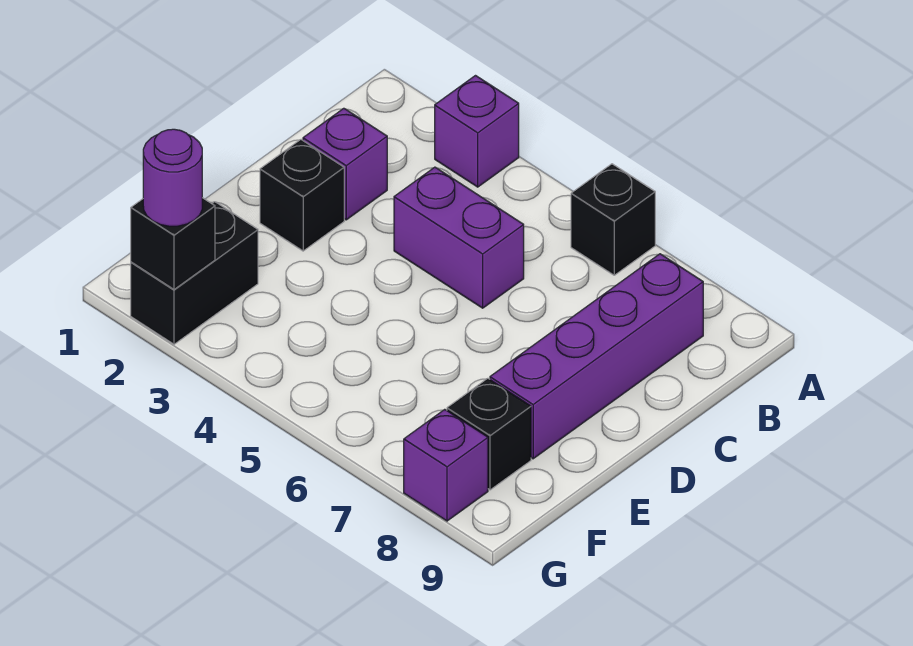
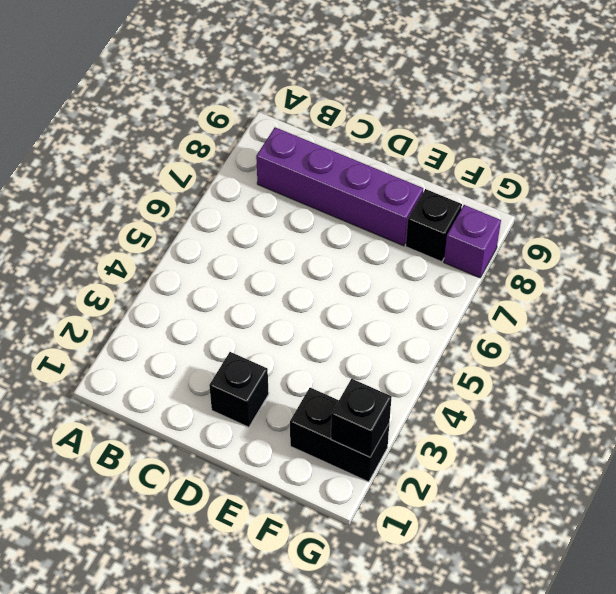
none -> purple brick A3 level 1
none -> black brick A6 level 1

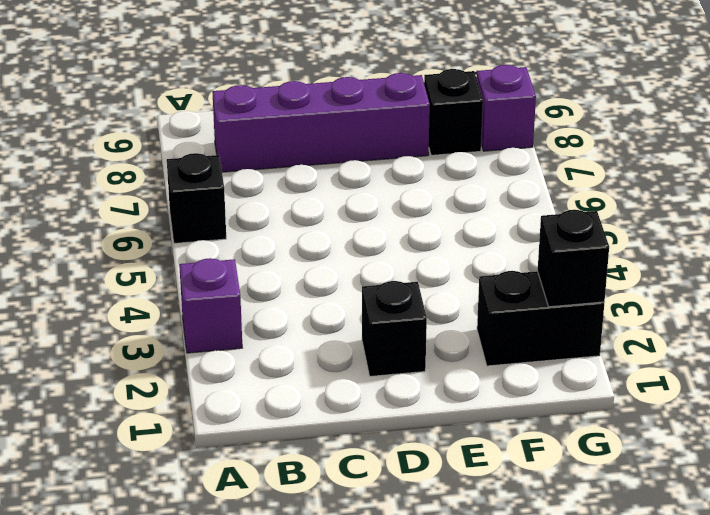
none -> purple brick C2 level 1
none -> purple brick C4:C5 level 1

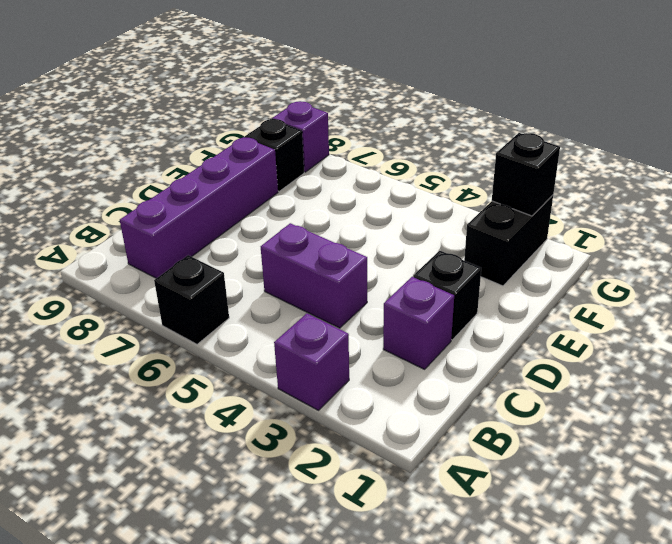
none -> purple round brick G2 level 3

